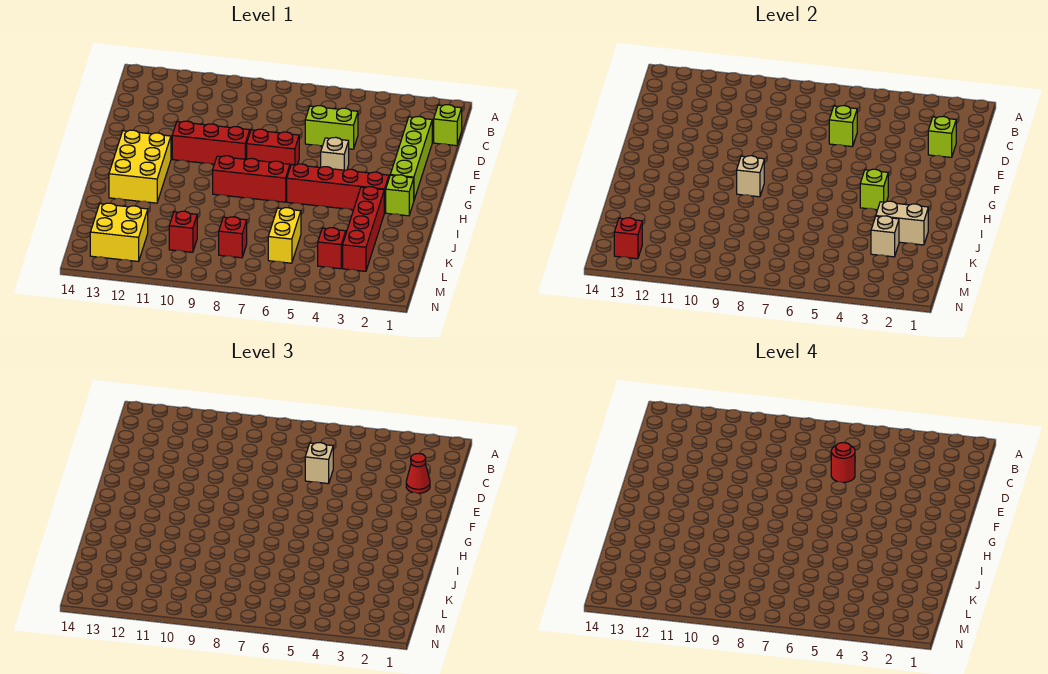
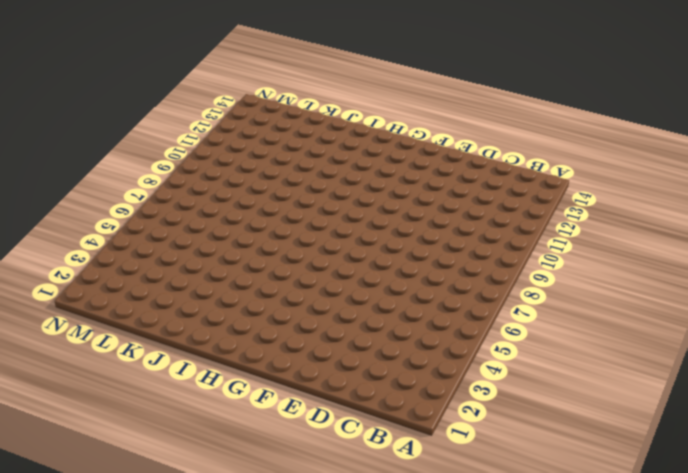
none -> lime brick C1 level 1
none -> lime brick D2:G2 level 1
none -> lime brick D5:D6 level 1

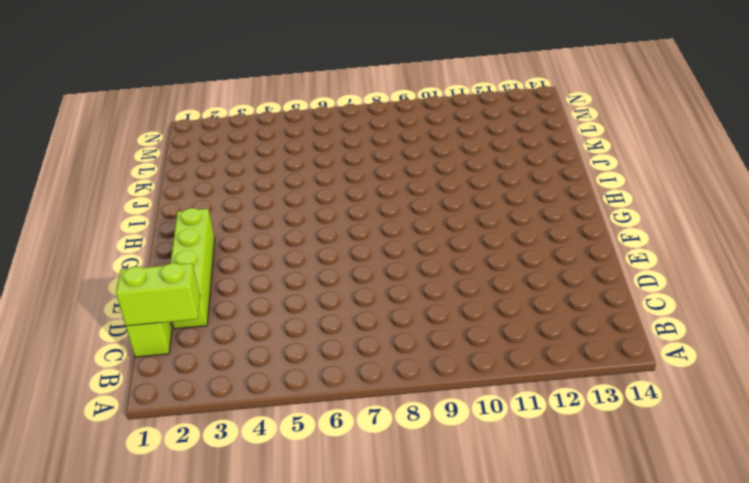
lime brick C1:C2 level 2 -> lime brick D5:D6 level 1
none -> tan brick F5 level 1
none -> red brick F7:F8 level 1
none -> red brick F9:F11 level 1

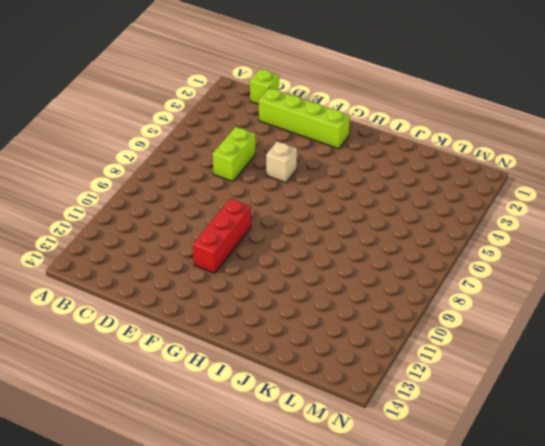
none -> red brick F7:F8 level 1
none -> yellow brick G12:I13 level 1
none -> lime brick H2 level 1

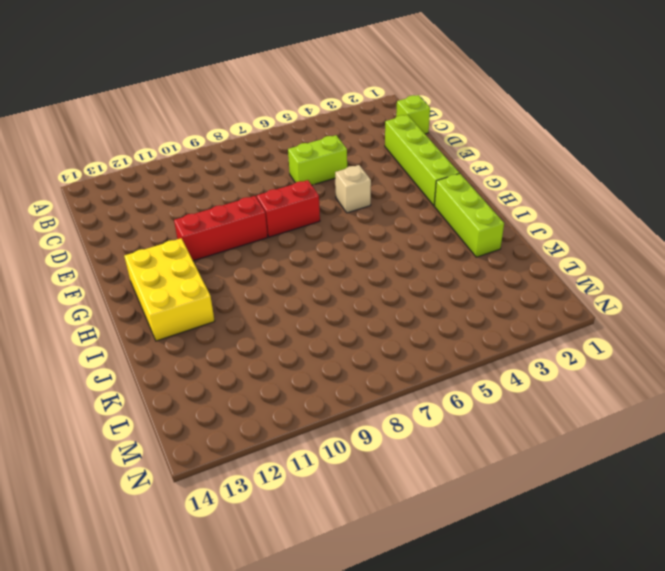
lime brick H2:J2 level 1 -> lime brick H2 level 1
none -> red brick H3:H6 level 1
none -> red brick H7:H9 level 1
none -> red brick I3:L3 level 1

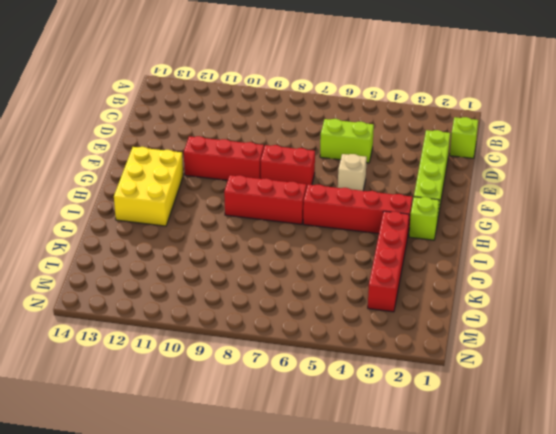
none -> yellow brick K6:L6 level 1
none -> red brick L4 level 1
none -> red brick L8 level 1

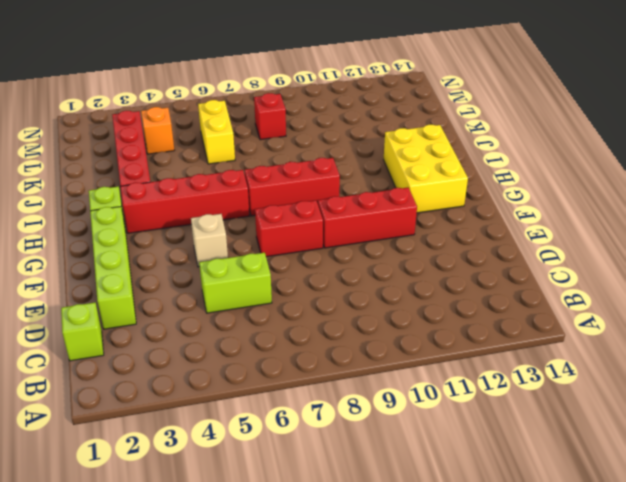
orange brick L4 level 1 -> red brick L4 level 1
none -> red brick L10 level 1
none -> yellow brick L12:M13 level 1
none -> lime brick D2 level 2

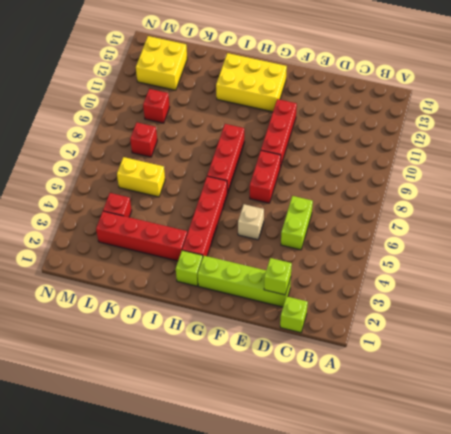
none -> lime brick D6 level 2
none -> lime brick H4 level 2
none -> tan brick H9 level 2

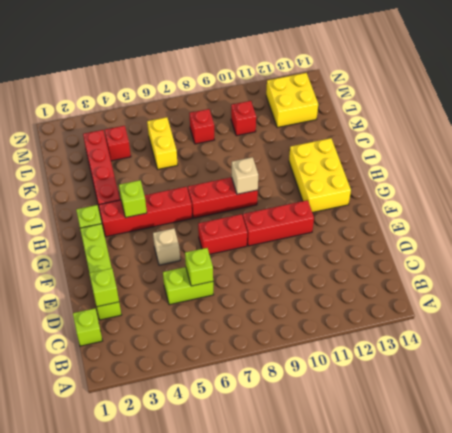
none -> tan brick J2:J3 level 2
none -> tan brick K3 level 2
none -> red brick M13 level 2

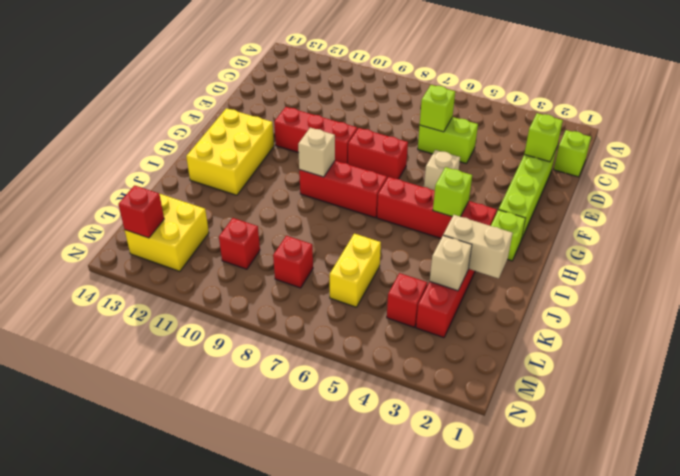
none -> red cone D2 level 3
none -> tan brick D6 level 3
none -> red round brick D6 level 4

